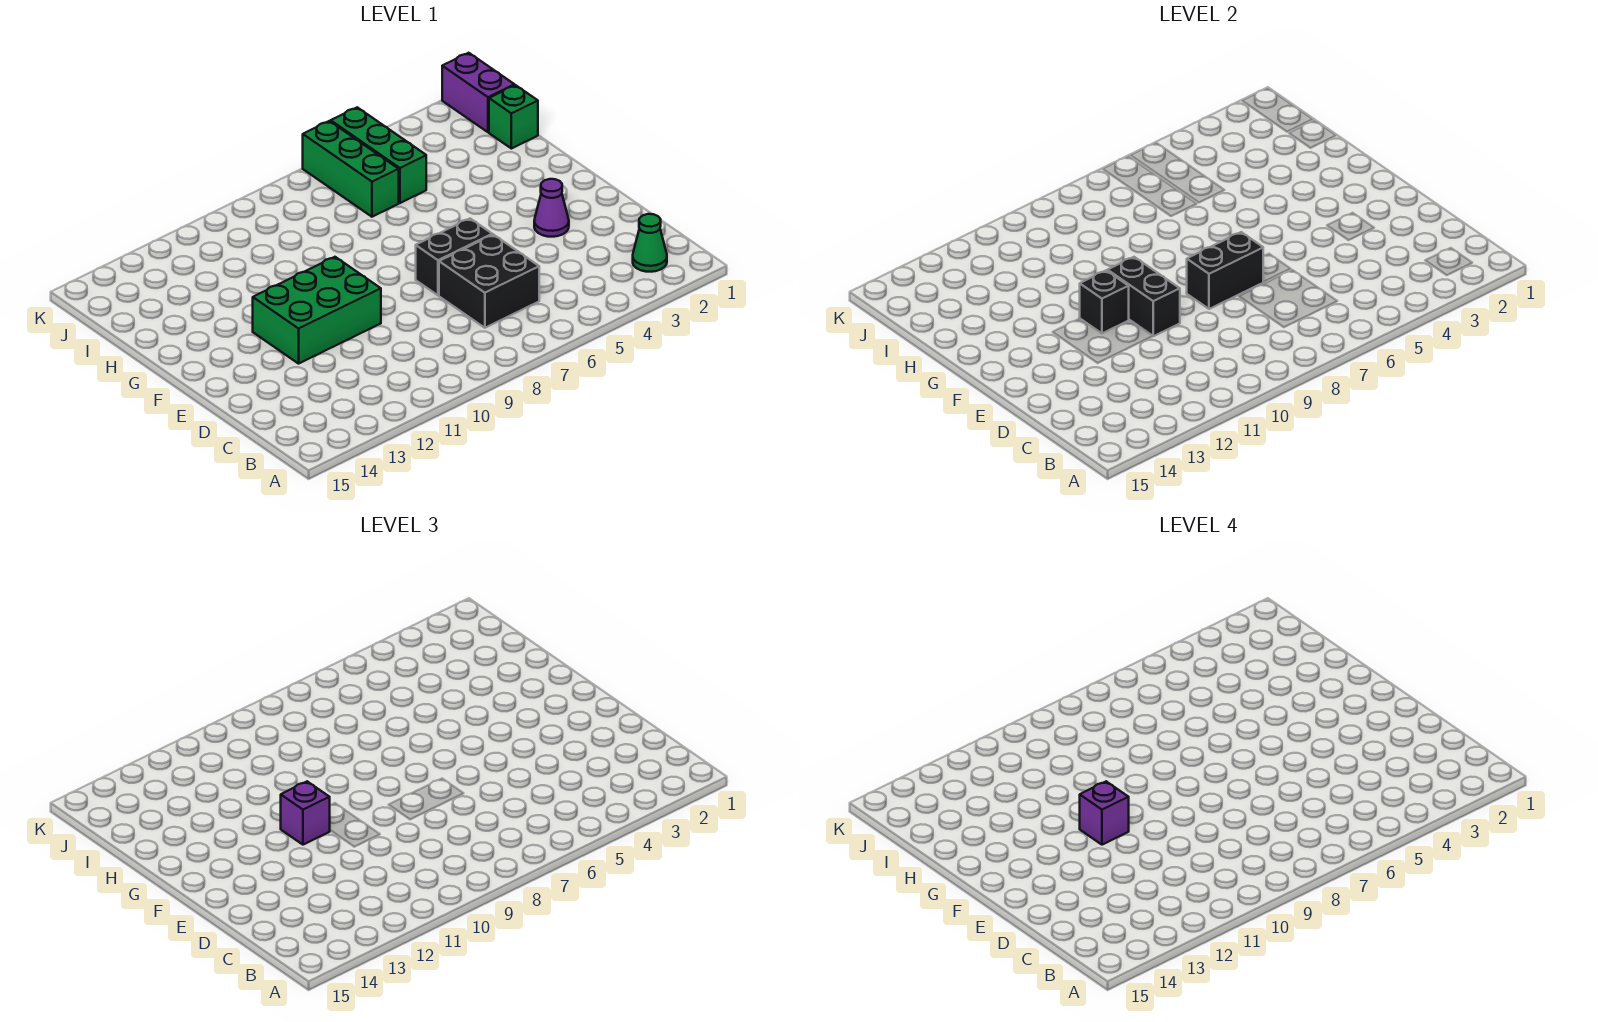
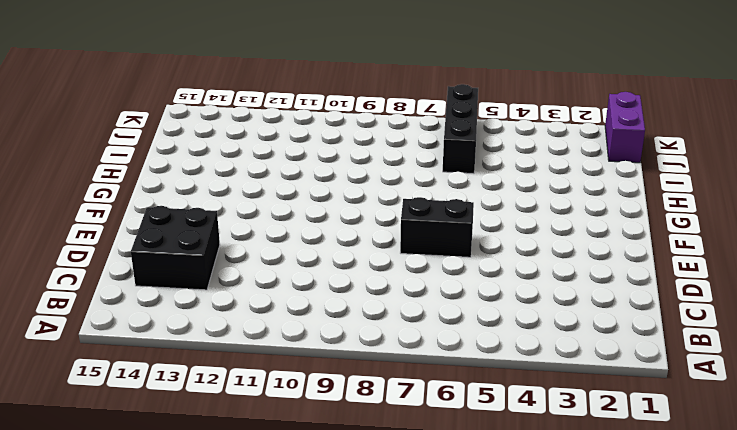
black brick C13:D14 level 1 -> black brick C6:D7 level 1
black brick I6:K6 level 1 -> green brick I6:K6 level 1
none -> green cone B2 level 1
none -> purple cone E3 level 1
none -> green brick E10:F12 level 1

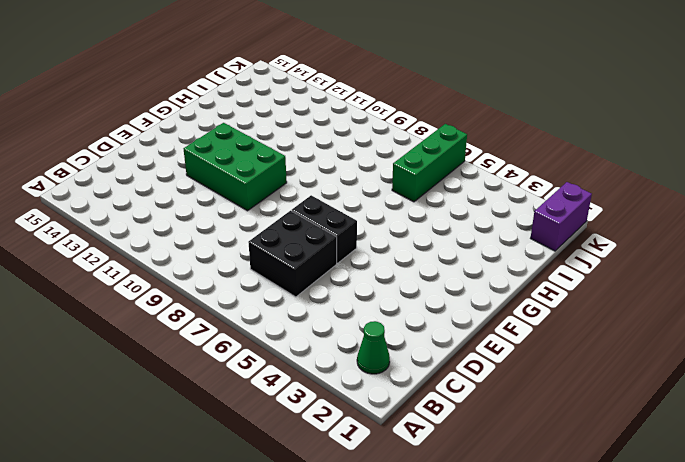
none -> purple cone E3 level 1
none -> green brick I1 level 1
none -> green brick I5:K5 level 1

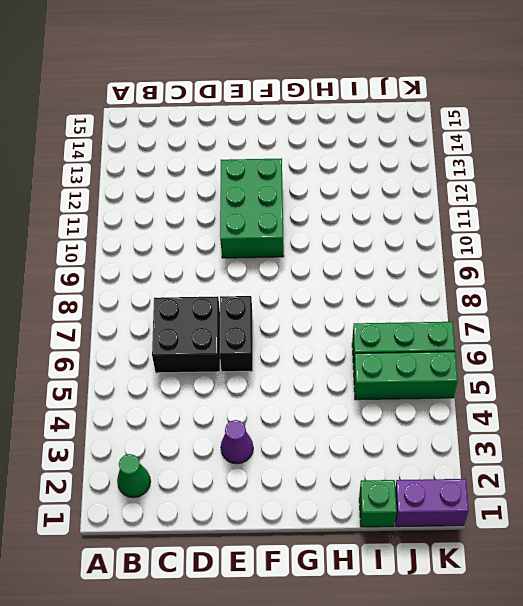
none -> black brick E7:E8 level 2
none -> black brick E10:F10 level 2
none -> black brick F11 level 2

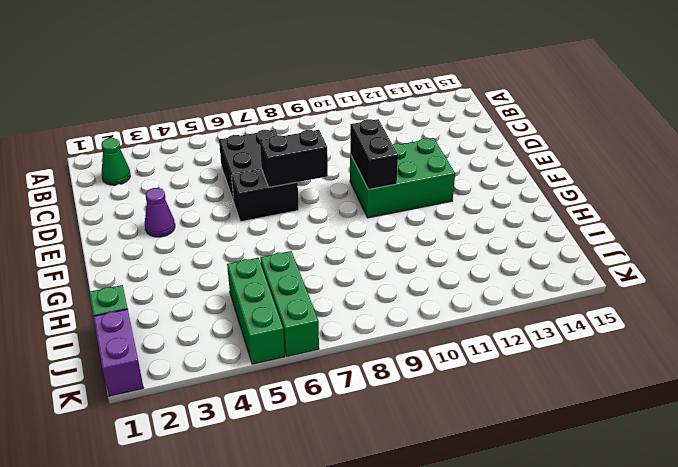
none -> black brick F11 level 2
none -> purple brick F11 level 3
none -> purple brick F11 level 4

